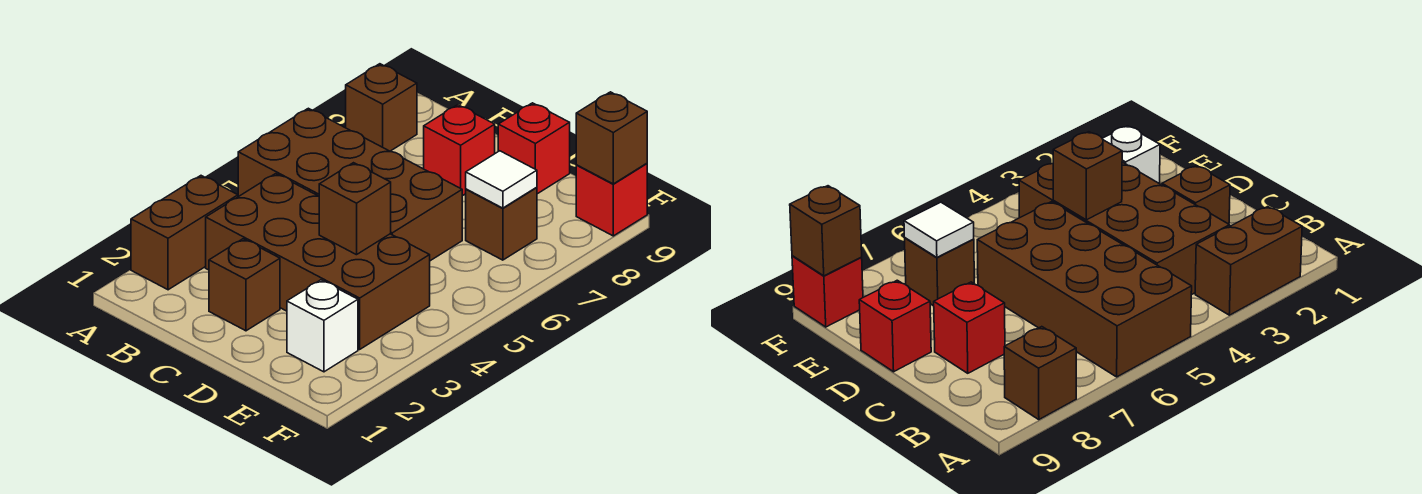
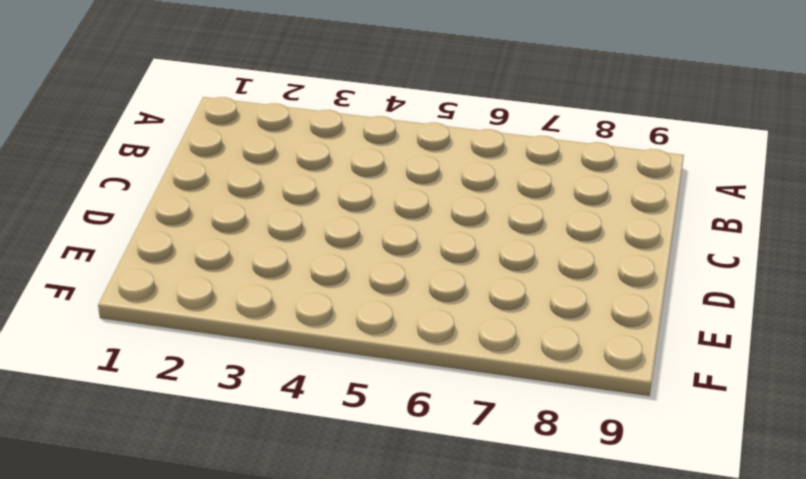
none -> brown brick A2:A3 level 1
none -> brown brick A5:D6 level 1
none -> brown brick A8 level 1

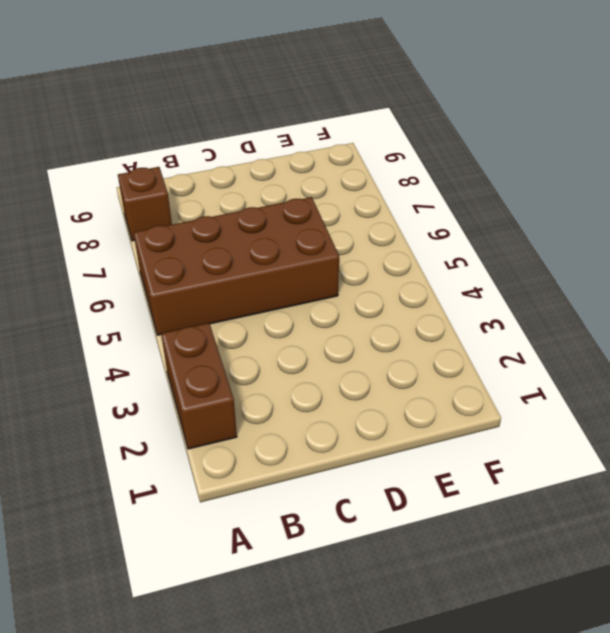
none -> brown brick B3:E4 level 1
none -> brown brick C2 level 1
none -> red brick C8 level 1

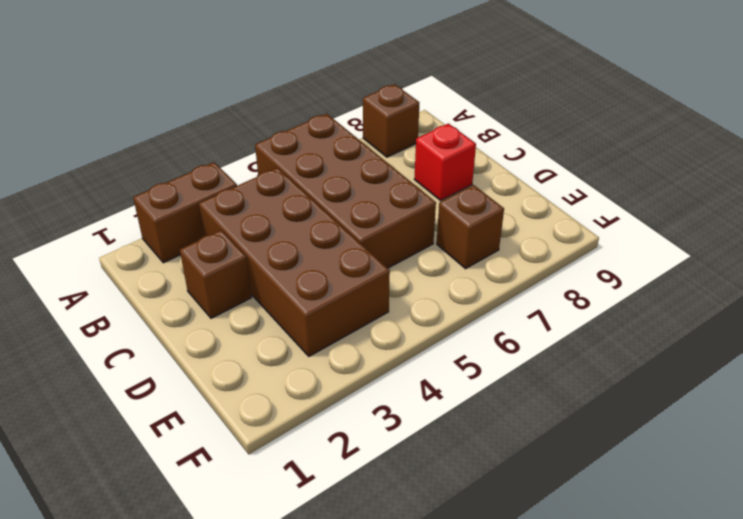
none -> red brick D9 level 1
none -> white brick E2 level 1
none -> red brick F9 level 1

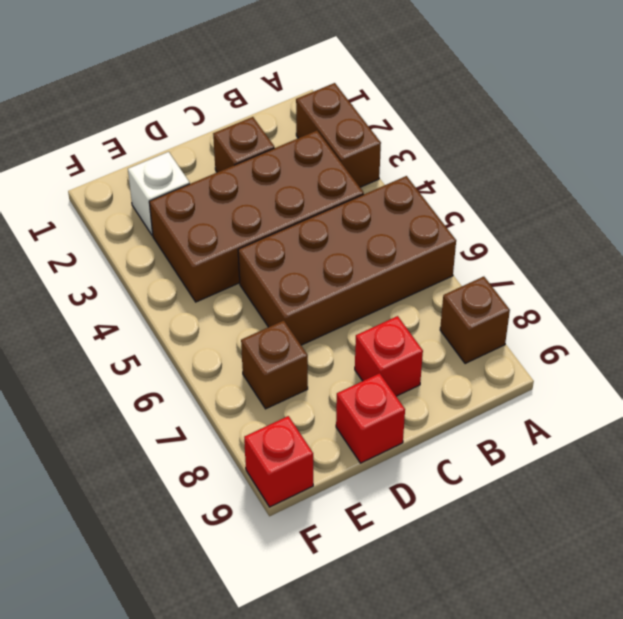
none -> brown brick D4 level 2
none -> white tile E7 level 2
none -> brown brick F9 level 2

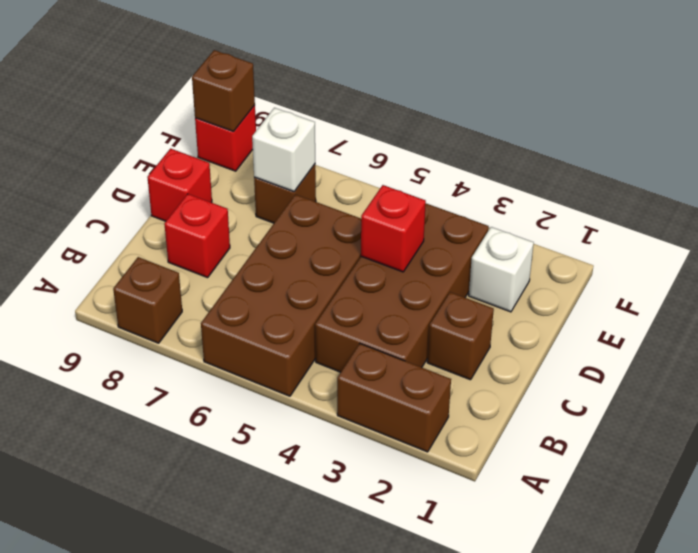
red brick D4 level 2 -> brown brick D4 level 2
white brick E7 level 2 -> white tile E7 level 2

